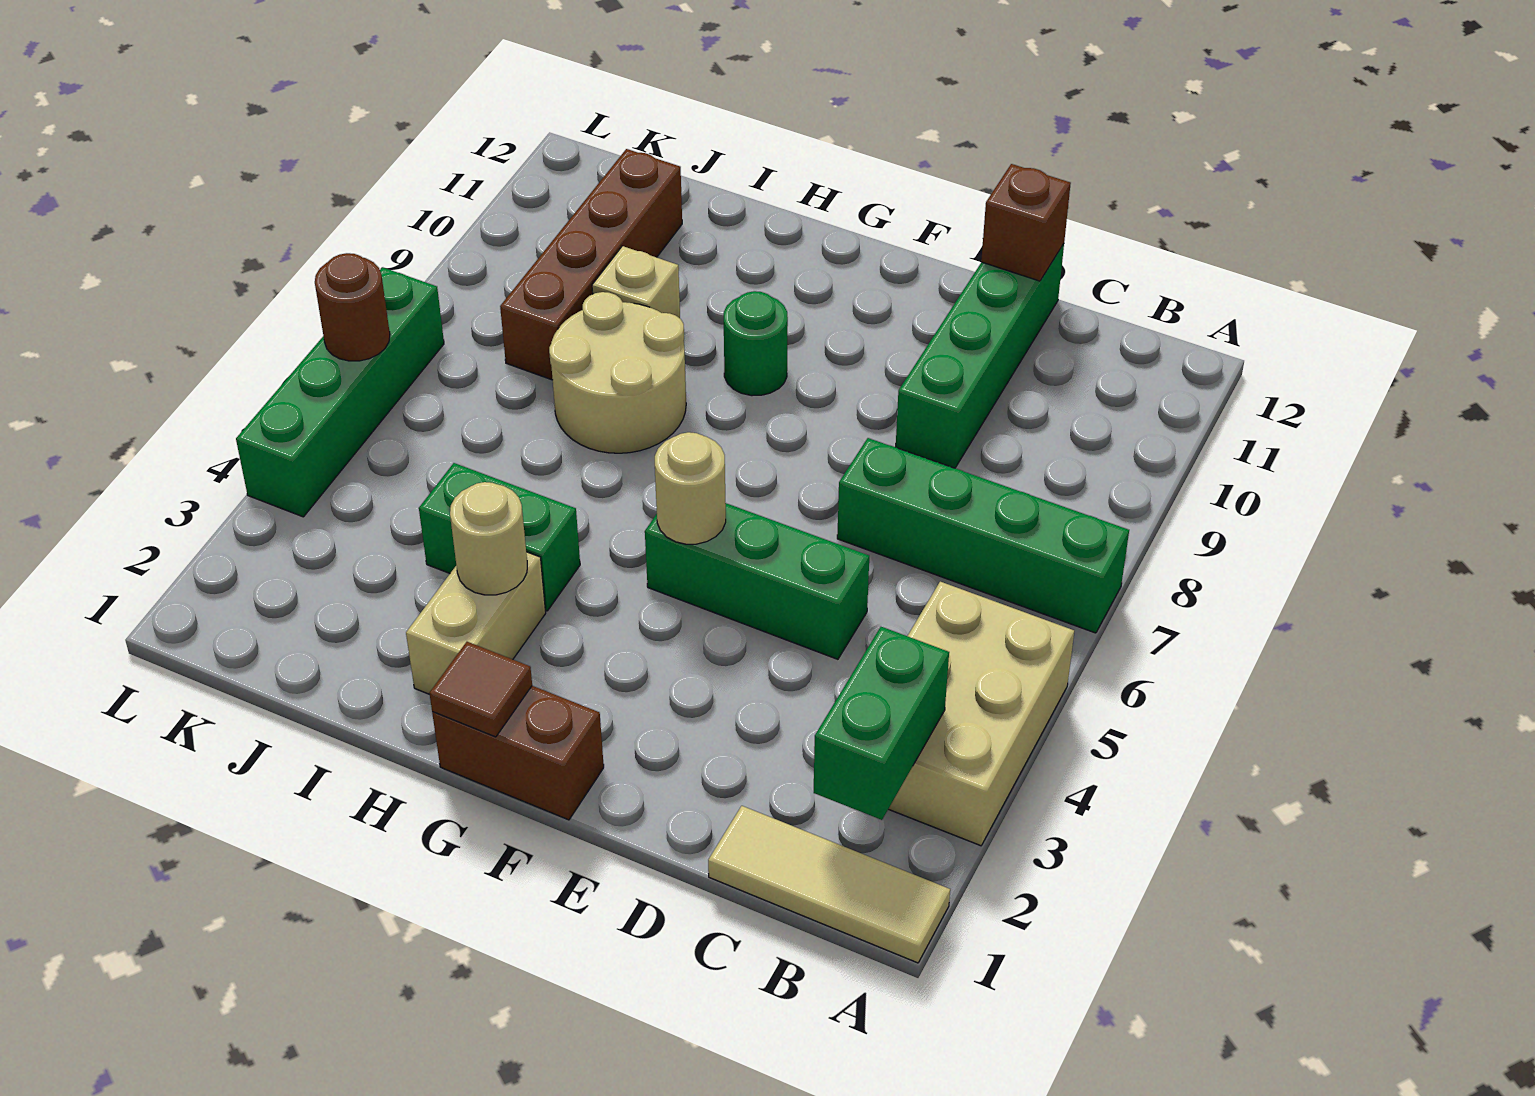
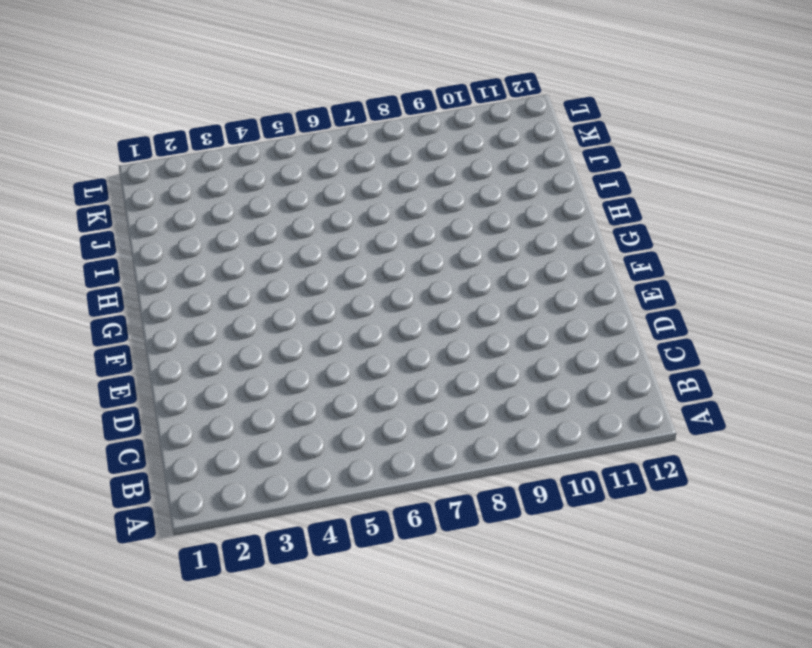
none -> tan tile A1:C1 level 1
none -> tan brick A3:B5 level 1
none -> green brick A7:D7 level 1

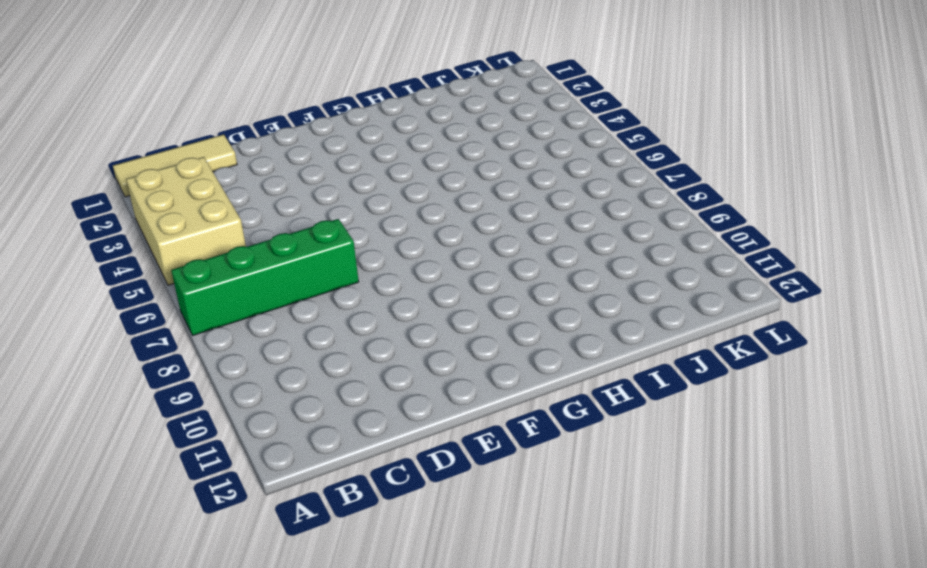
none -> green brick D5:F5 level 1
none -> green brick D9:D12 level 1
none -> brown brick F1:G1 level 1

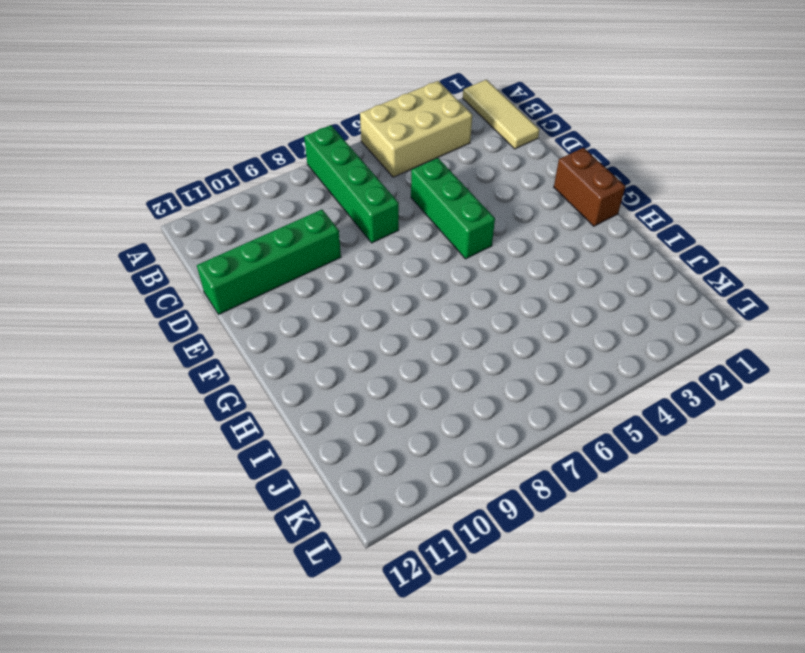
none -> green round brick G9 level 1
none -> tan brick H2:H3 level 1
none -> green brick H4:I4 level 1

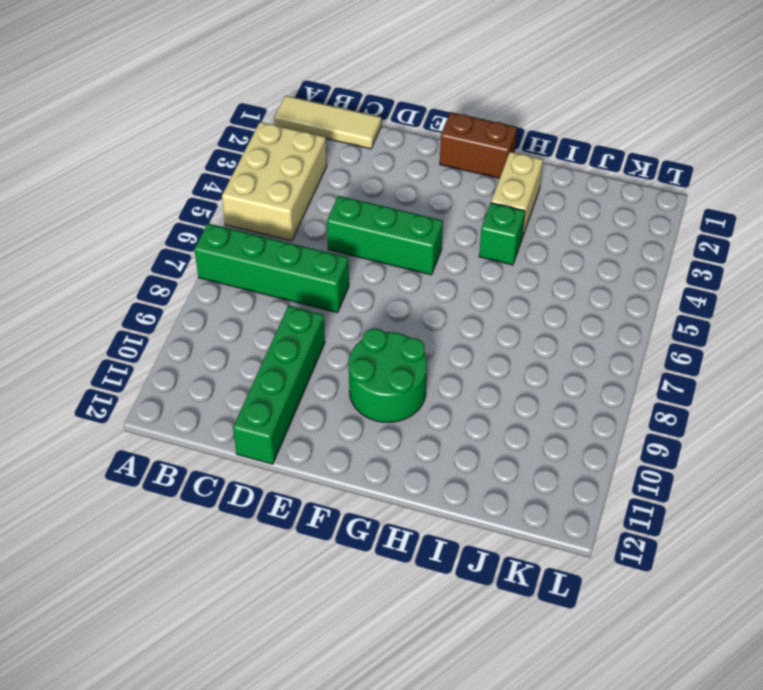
green round brick F9:G10 level 1 -> green round brick G9 level 1
green brick H4 level 1 -> green brick H4:I4 level 1
none -> tan round brick H7:I8 level 1
none -> tan brick I9 level 1
none -> brown brick J8:J11 level 1

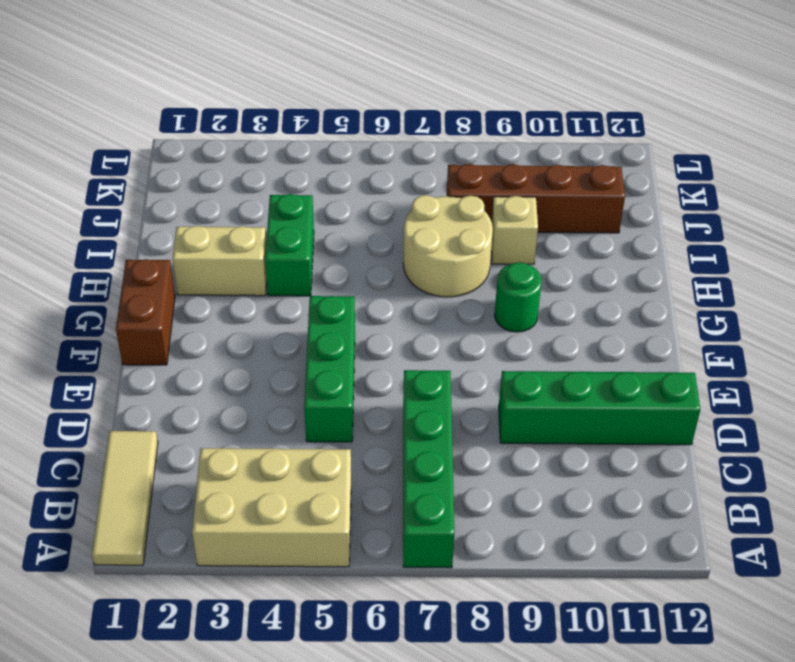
none -> green brick L4:L7 level 1
none -> green brick B2:B3 level 2
none -> brown brick D12 level 2

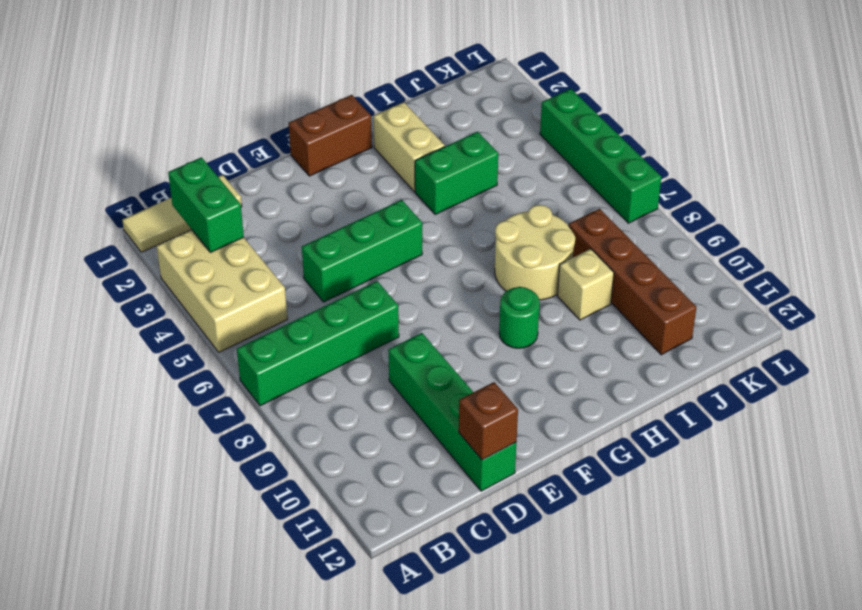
none -> tan round brick F5 level 2
none -> brown tile G1 level 2
none -> tan round brick H3 level 2

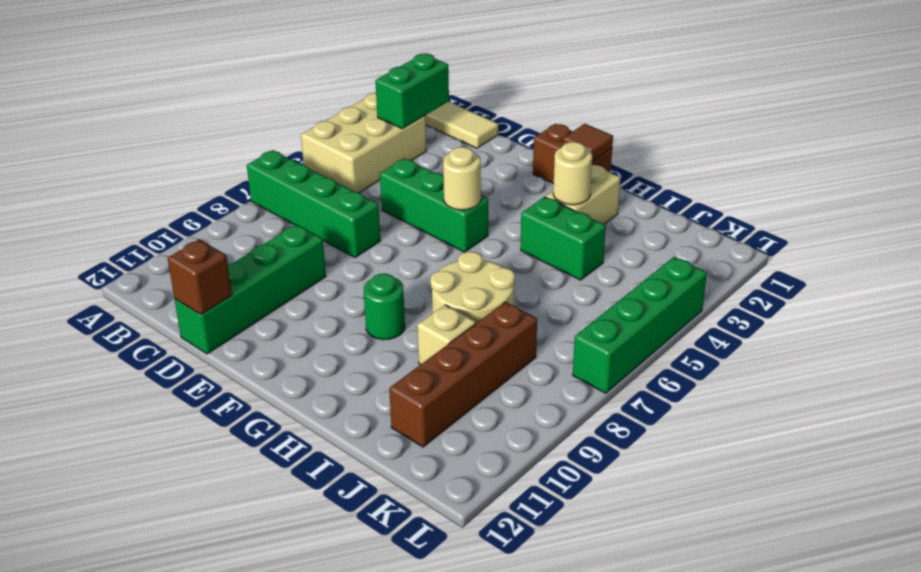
none -> brown round brick L6 level 2

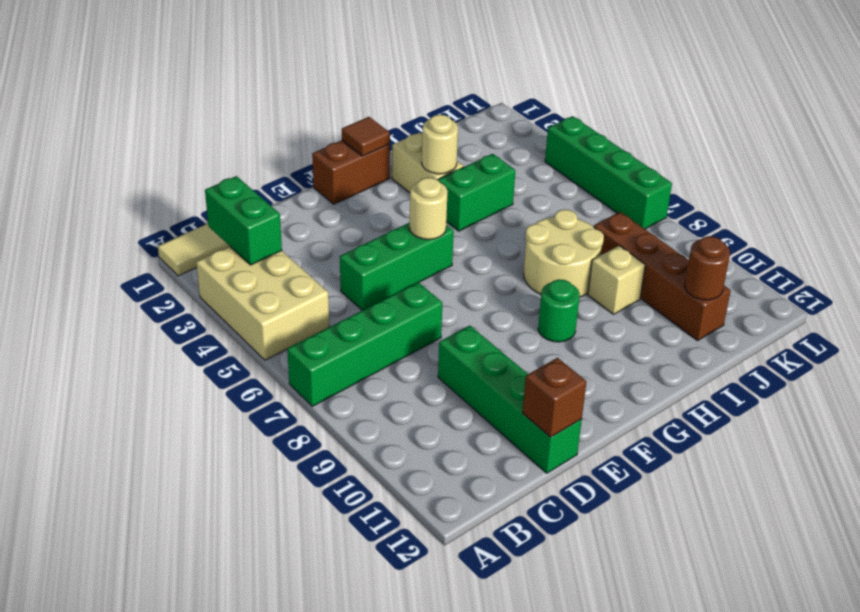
brown round brick J11 level 2 -> brown round brick L6 level 2

